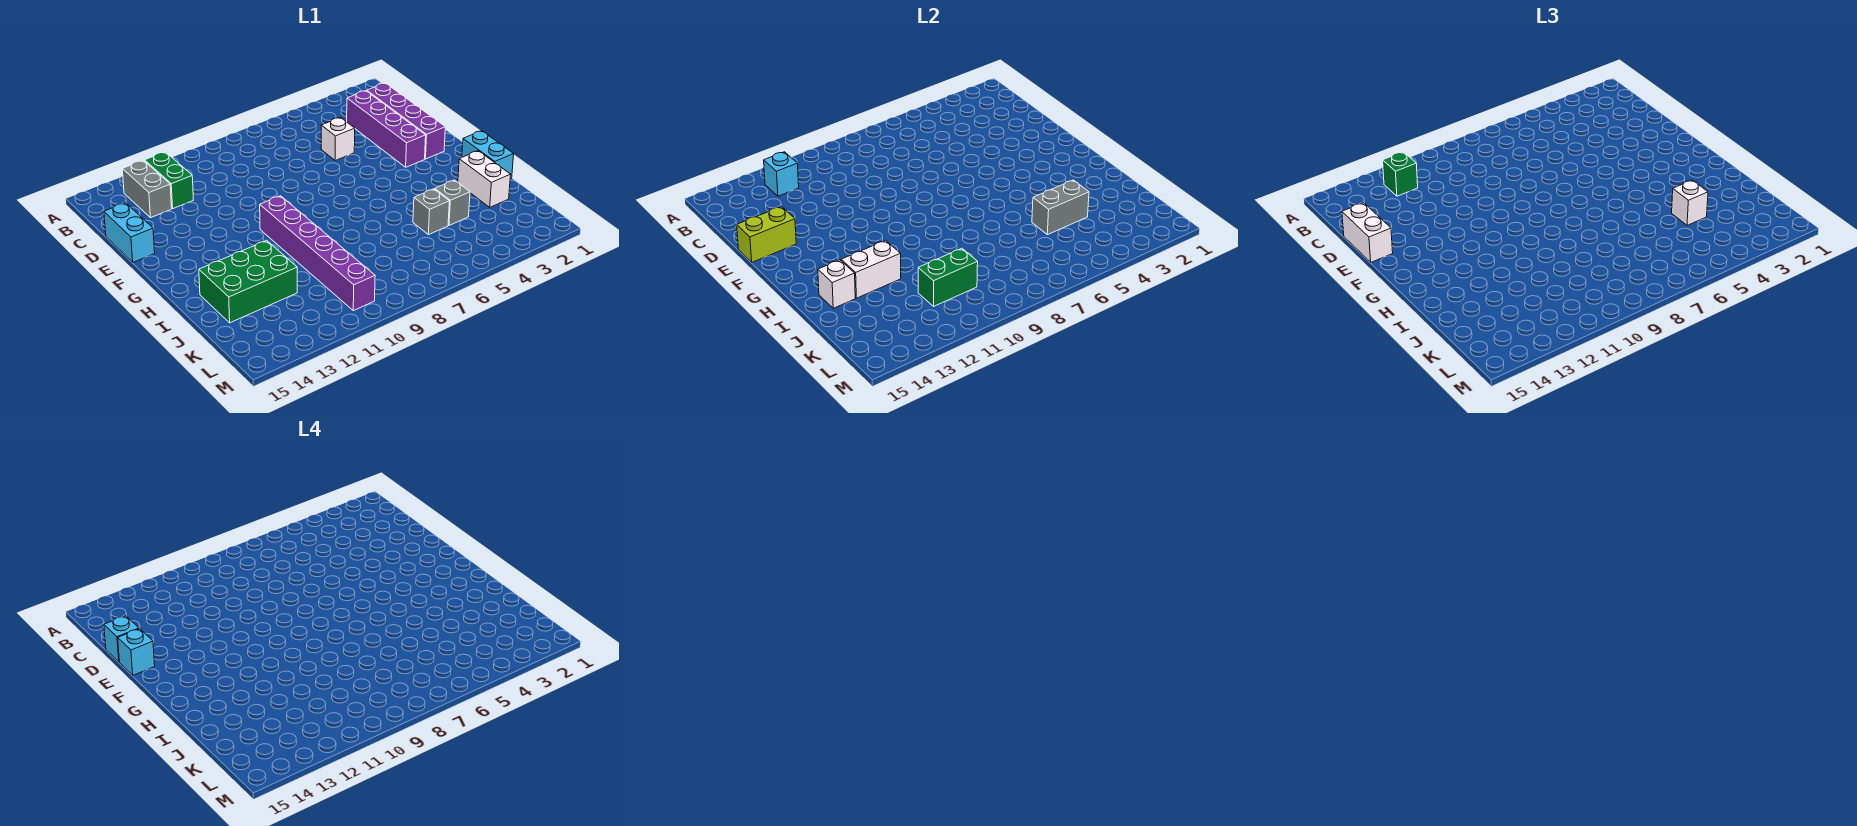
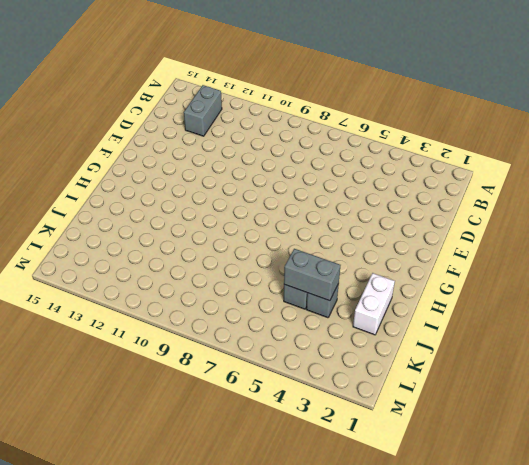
none -> green brick B12:C12 level 1
none -> purple brick C2:F2 level 1
none -> purple brick C3:F3 level 1

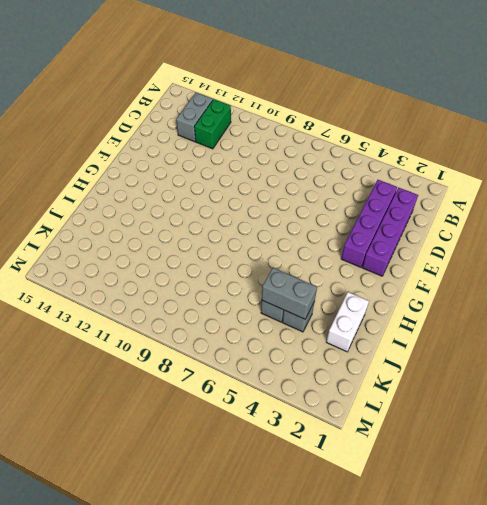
none -> white brick D5 level 1
none -> cyan brick D15:E15 level 1
none -> purple brick G10:L10 level 1

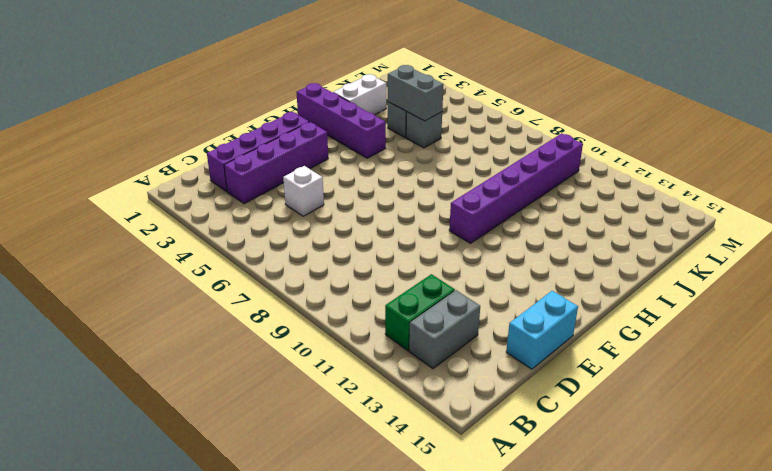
purple brick H1:H4 level 1 -> cyan brick H1:I1 level 1
none -> green brick I12:J14 level 1
none -> cyan brick B12 level 2
none -> lime brick E14:E15 level 2

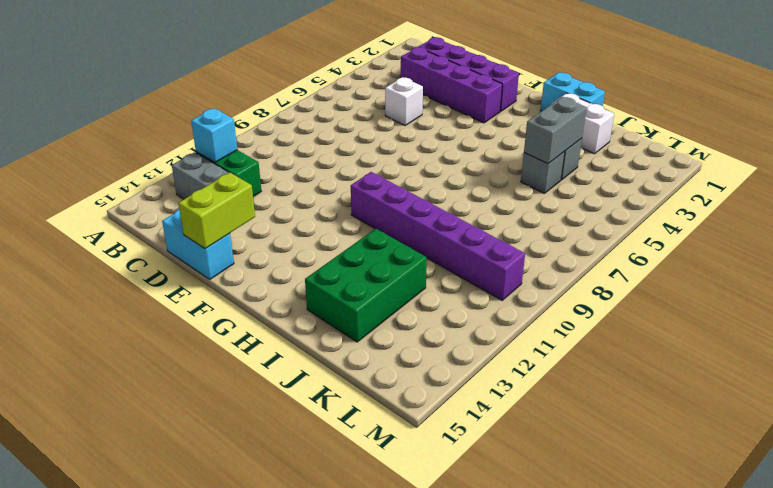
none -> white brick I12:I13 level 2
none -> white brick I14 level 2
none -> green brick K10:K11 level 2

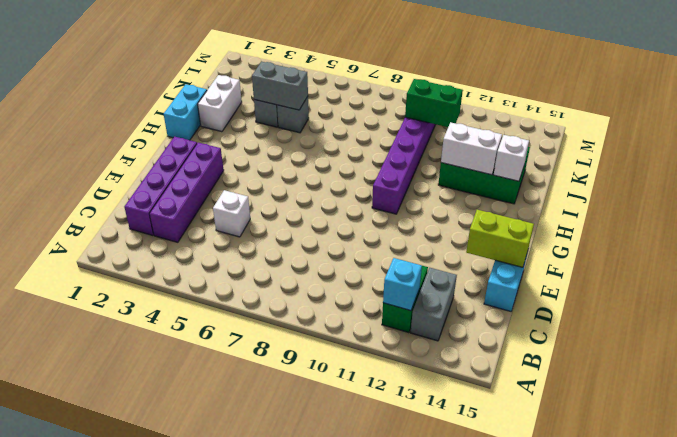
none -> green brick B12 level 3
none -> white brick D15:E15 level 3
none -> white brick J4 level 3

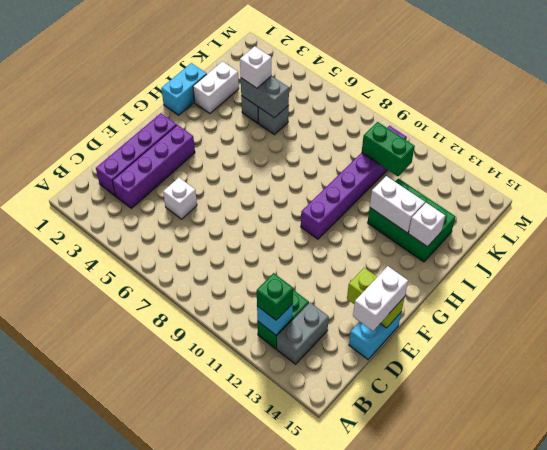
none -> cyan brick D15 level 4
none -> cyan brick E15 level 4

